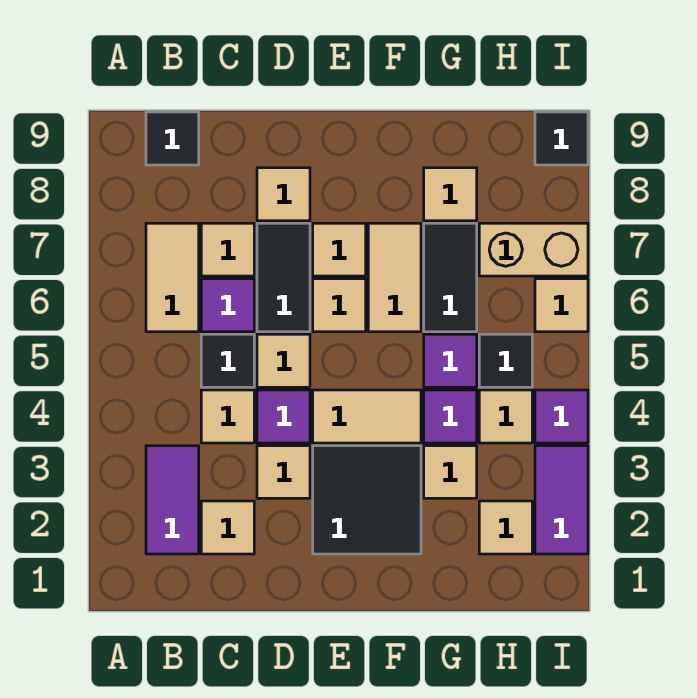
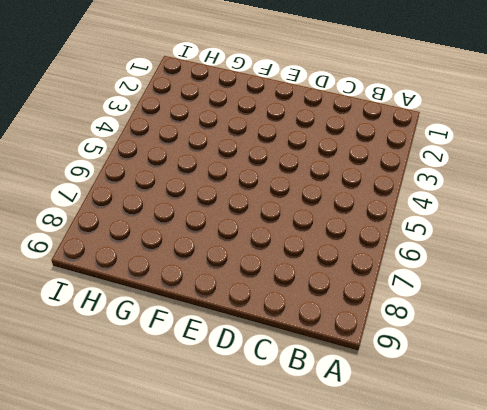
none -> purple tile B2:B3 level 1
none -> tan tile B6:B7 level 1
none -> black tile B9 level 1
none -> tan tile C2 level 1

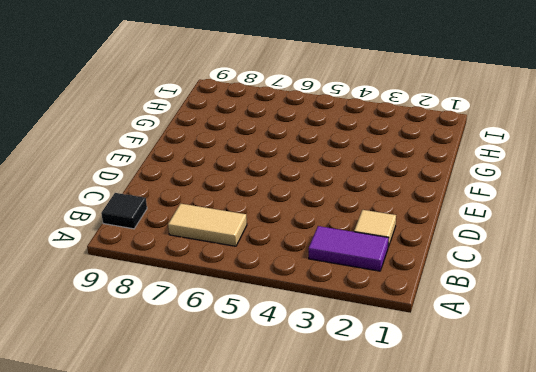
none -> tan tile C4 level 1
none -> black tile C5 level 1
none -> purple tile C6 level 1
none -> tan tile C7 level 1

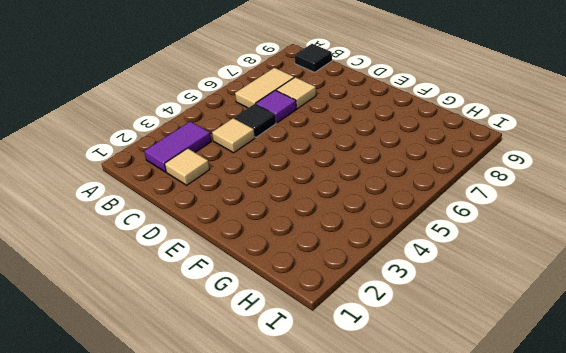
none -> tan tile D3 level 1
none -> purple tile D4 level 1
none -> tan tile D5 level 1
none -> black tile D6:D7 level 1

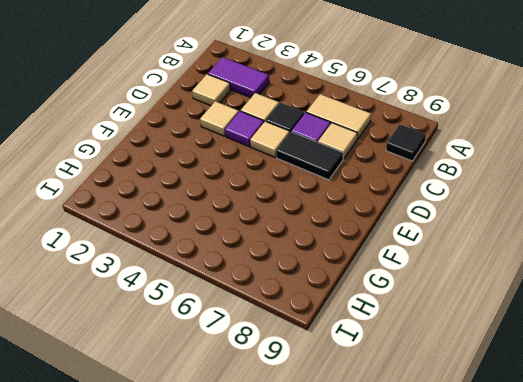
none -> tan tile D8 level 1
none -> black tile E2:F3 level 1
none -> tan tile E4:F4 level 1
none -> tan tile E6 level 1

